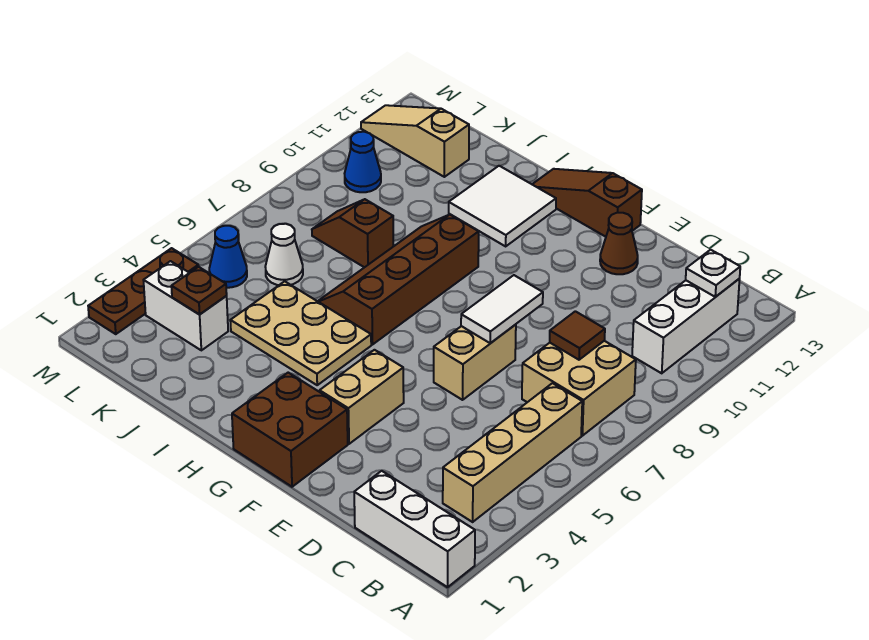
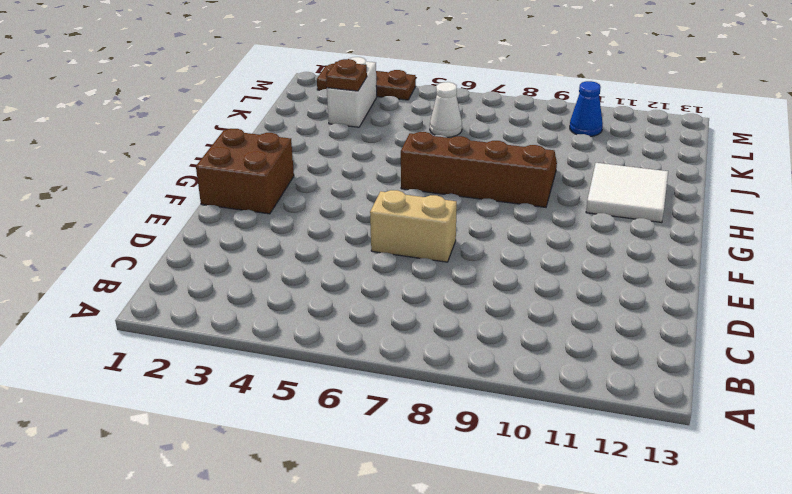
none -> white brick A1:C1 level 1
none -> tan brick B3:B6 level 1
none -> tan brick B7:C8 level 1

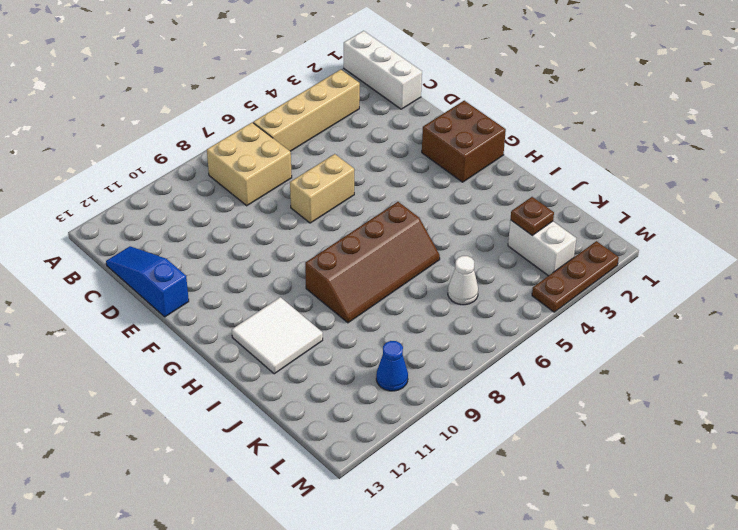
blue slope C13:E13 level 1 top E -> none
none -> white brick B10:B12 level 1
none -> brown cone E12 level 1
none -> tan brick F3:F4 level 1

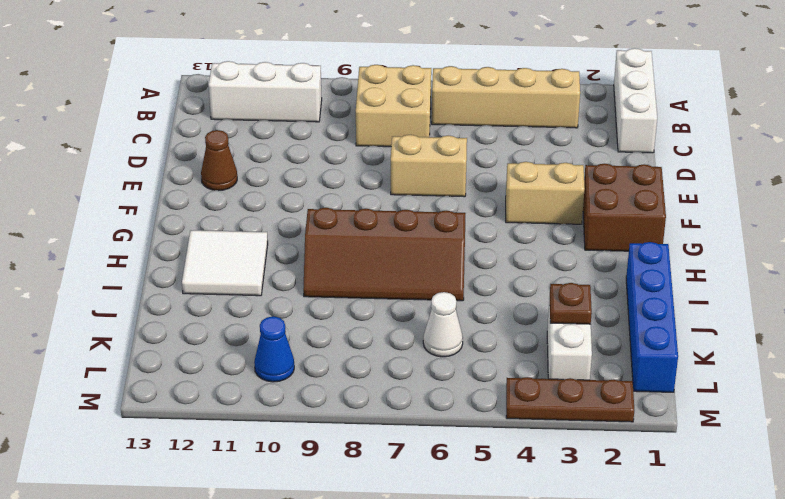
blue brick I1:L1 level 1 -> none
none -> brown slope F13:H13 level 1 top F
none -> tan plate H4:J5 level 1
none -> brown slope J8:K8 level 1 top J

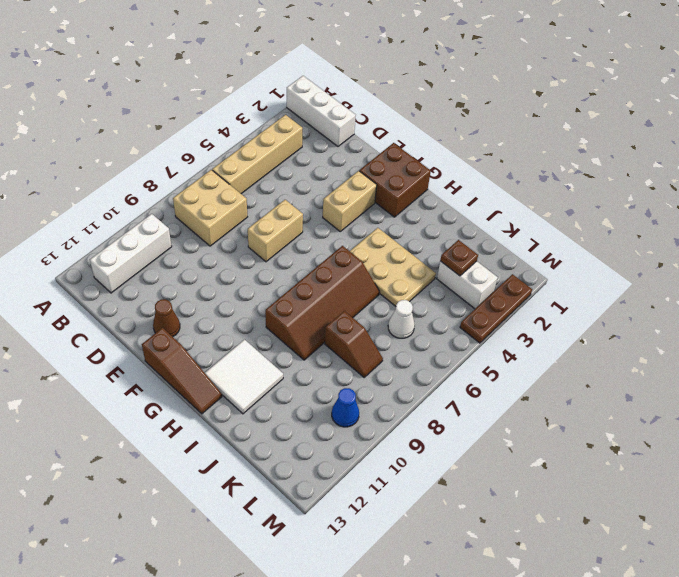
none -> tan slope K12:M12 level 1 top K
none -> blue cone L5 level 1
none -> white plate B12 level 2

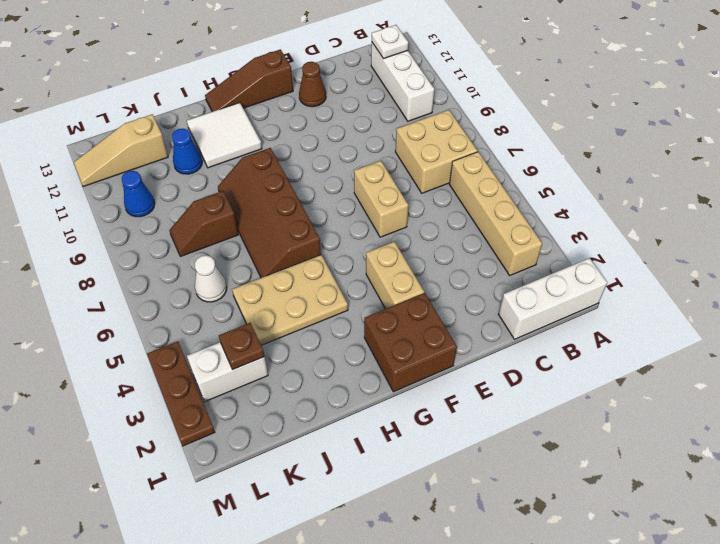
blue cone J11 level 1 -> blue cone L5 level 1
none -> brown tile C8 level 2
none -> white tile E7:E8 level 2

